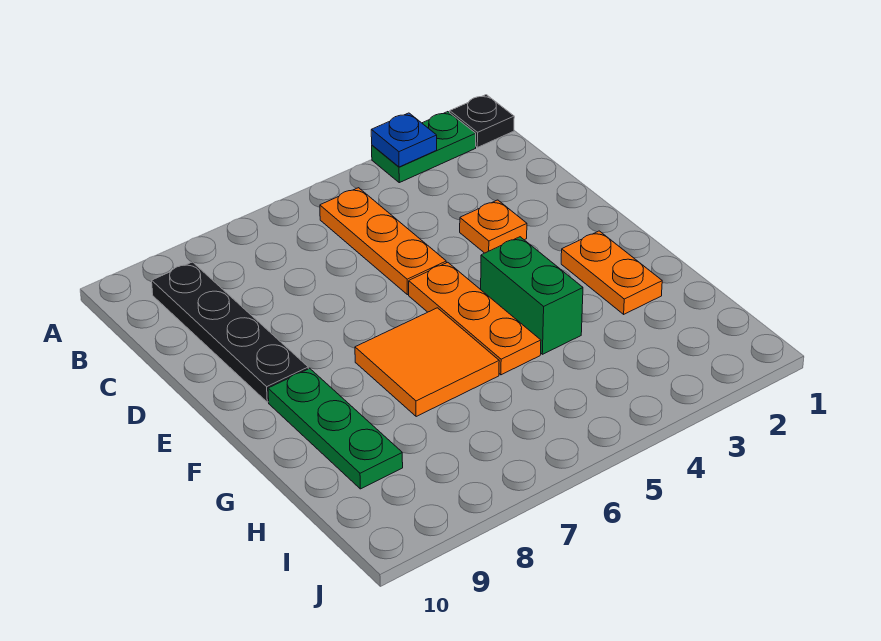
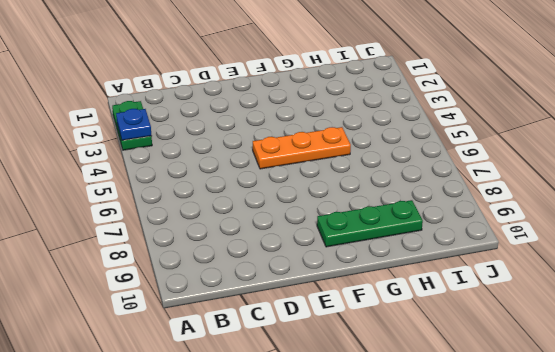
none -> black plate A1 level 1
none -> orange plate B5:D5 level 1

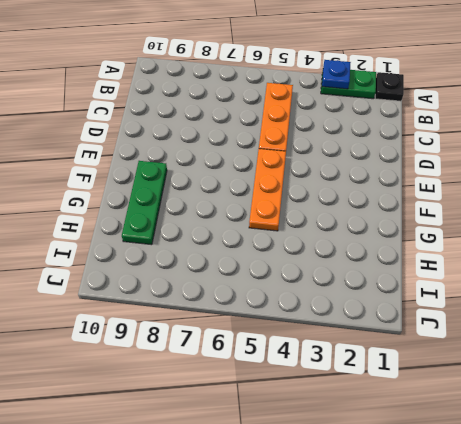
none -> black plate B9:E9 level 1
none -> orange plate D3 level 1

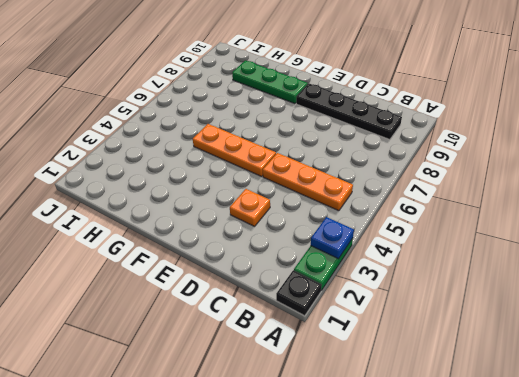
none -> orange plate F2:G2 level 1
none -> green brick F4:G4 level 1

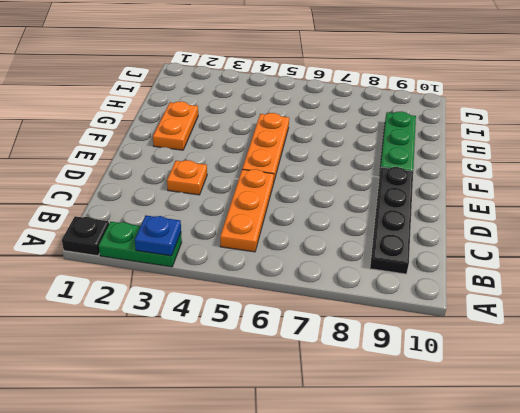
none -> green brick F4:G4 level 1
none -> orange tile F6:G7 level 1

